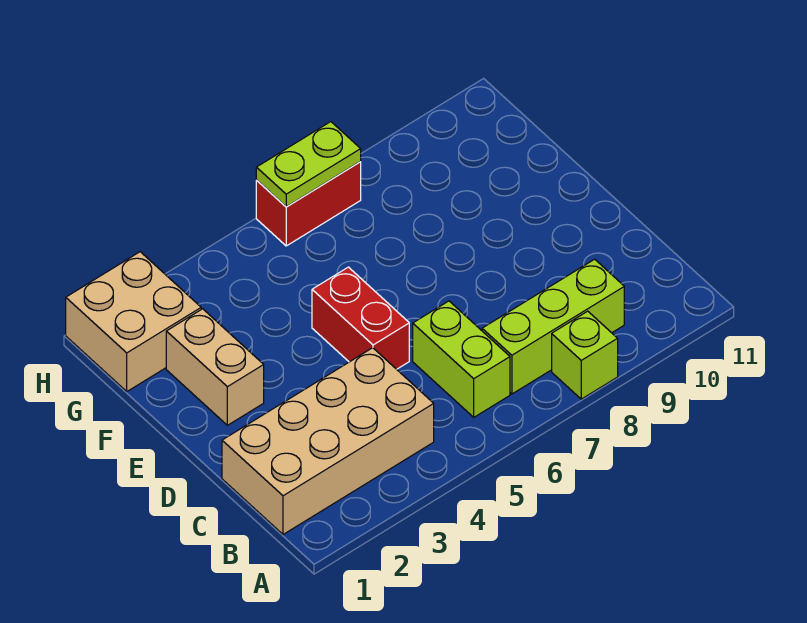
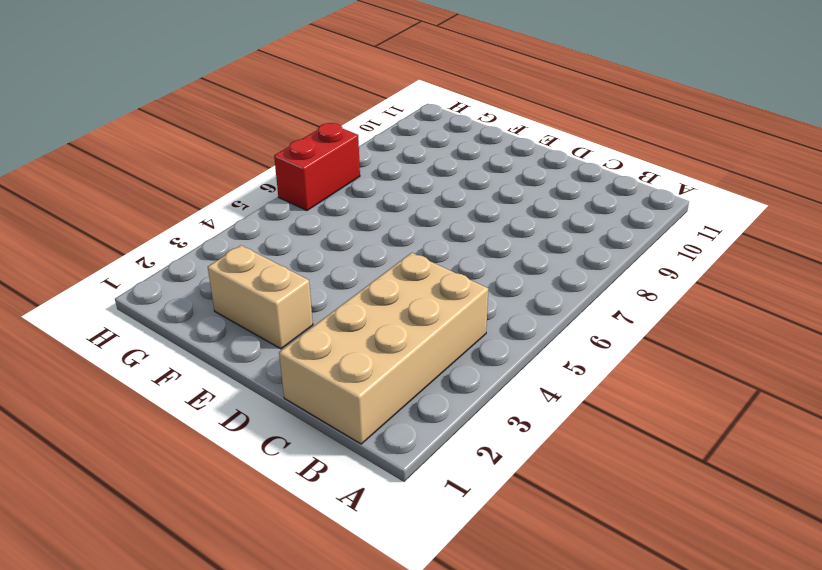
none -> lime brick A8 level 1
none -> lime brick B6:C6 level 1

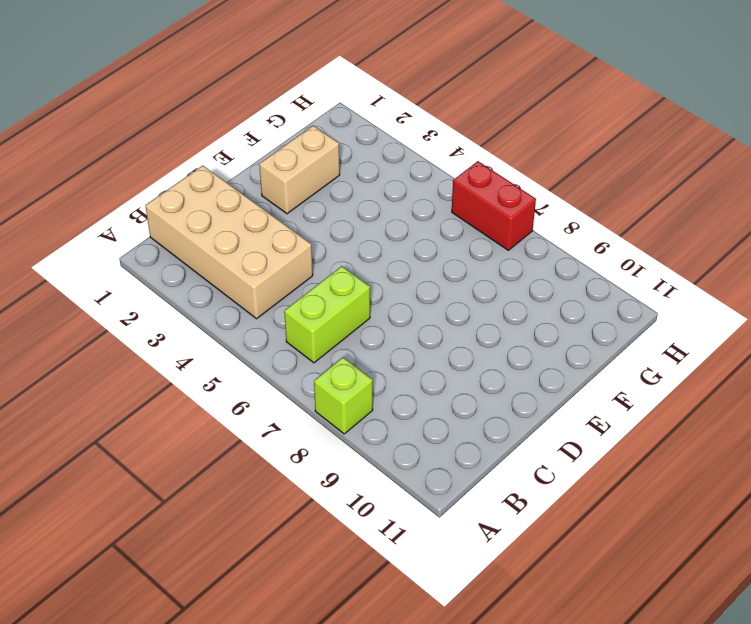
none -> lime brick B7:B9 level 1
none -> red brick D5:E5 level 1

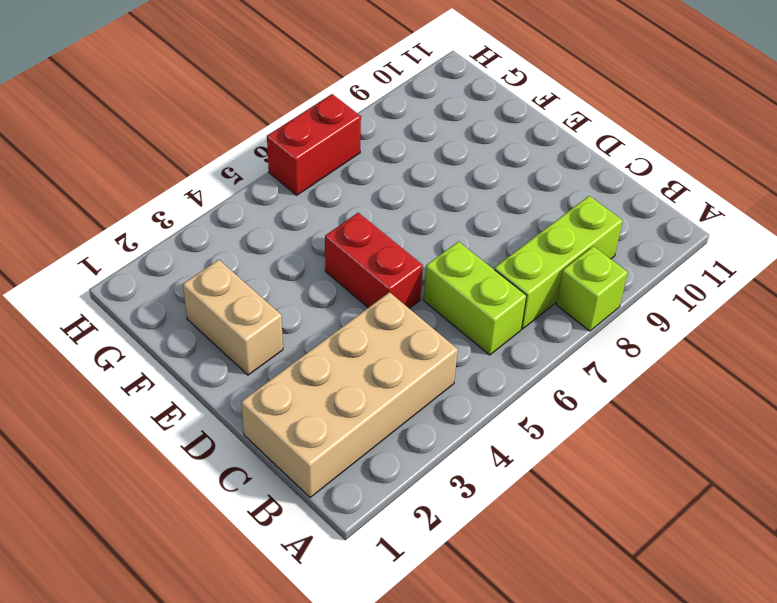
none -> tan brick G1:H2 level 1
none -> lime plate H6:H7 level 2

